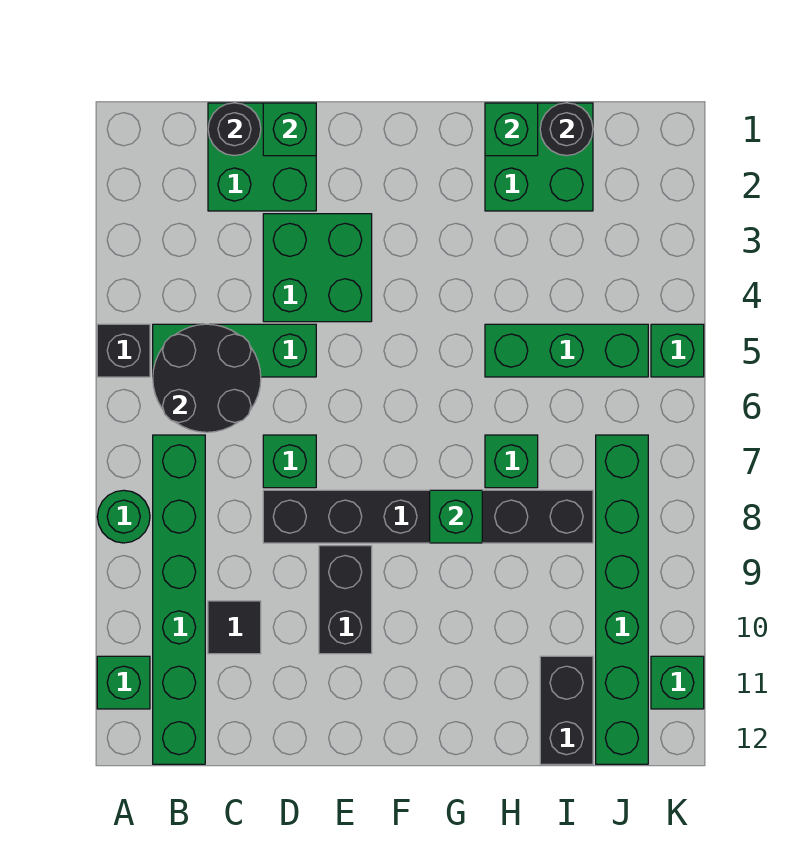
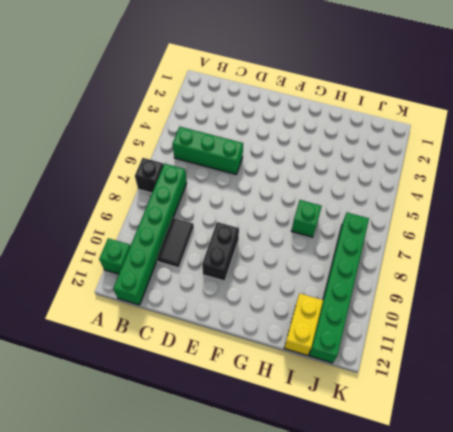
black brick A7 level 1 -> black brick A5 level 1
black tile C9:C10 level 1 -> black tile C10 level 1
yellow brick I11:I12 level 1 -> black brick I11:I12 level 1
none -> green round brick A8 level 1
none -> green brick C1:D2 level 1
none -> green brick D3:E4 level 1

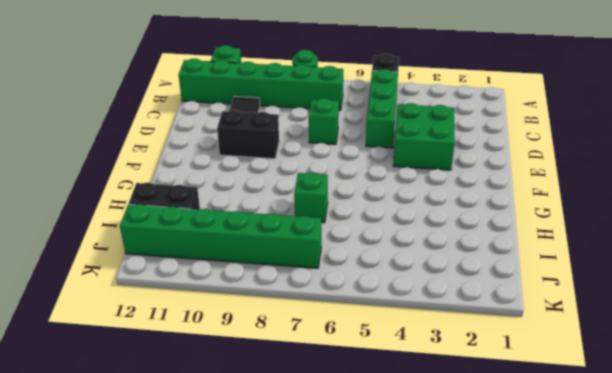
none -> green brick C1:D2 level 1
none -> black brick D8:I8 level 1
none -> green brick H1:I2 level 1

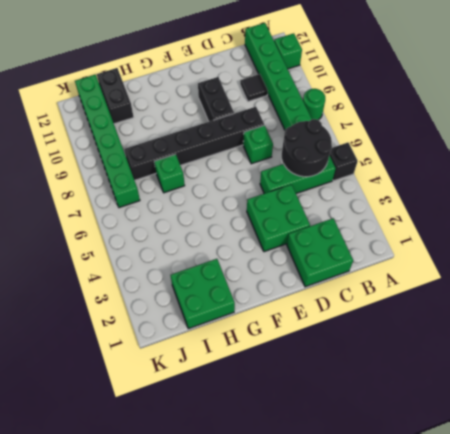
none -> green brick H5:J5 level 1
none -> green brick K5 level 1
none -> green brick K11 level 1

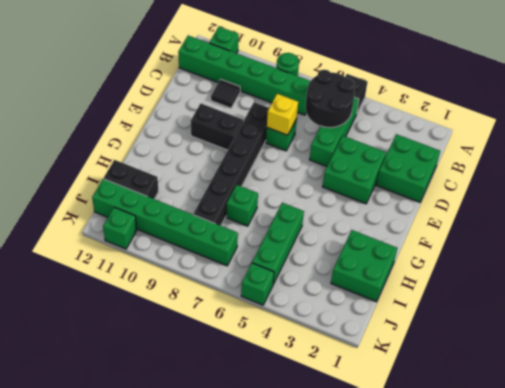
yellow brick D7 level 2 -> none
none -> black round brick C1 level 2
none -> green brick D1 level 2
none -> green brick G8 level 2

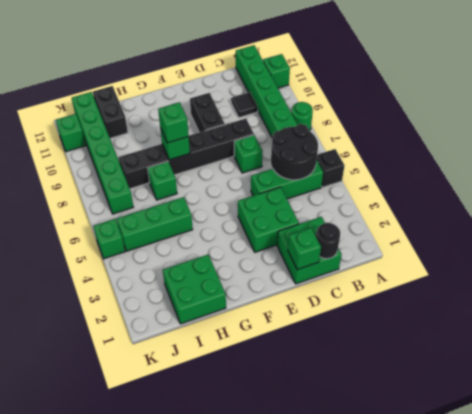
green brick G8 level 3 -> green brick H1 level 2
none -> black round brick I1 level 2

